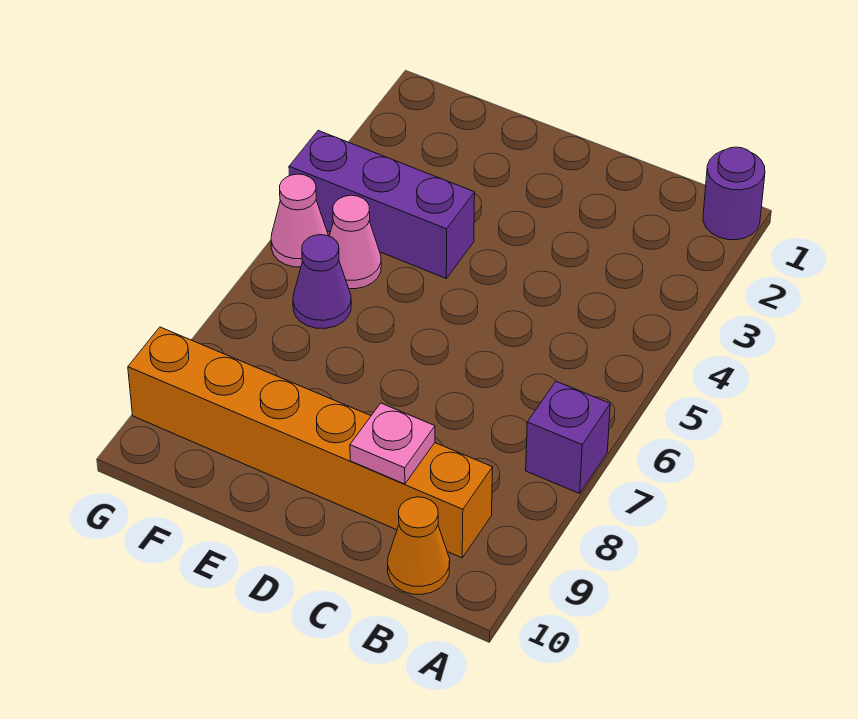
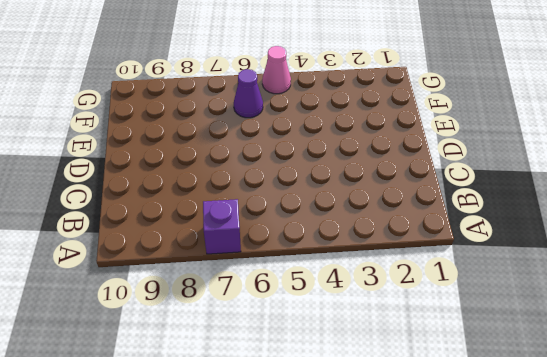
none -> purple round brick A1 level 1
none -> orange brick B9:G9 level 1

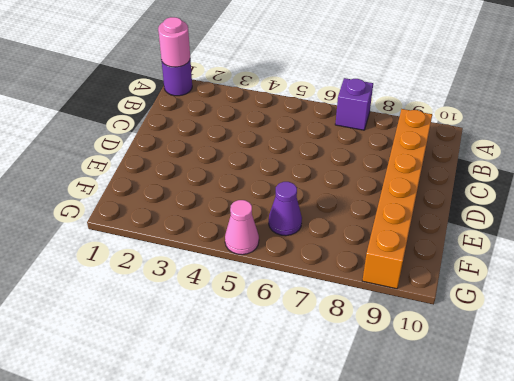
pink round brick A1 level 2 -> none
none -> orange cone B10 level 1
none -> purple brick E4:G4 level 1

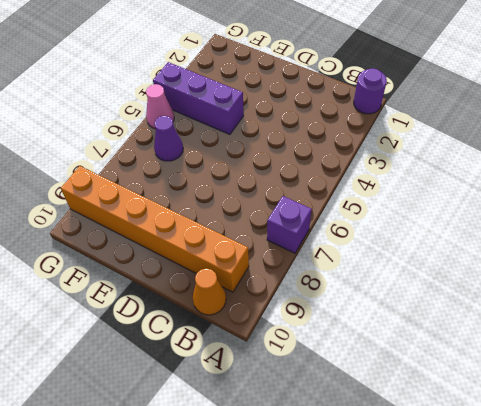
none -> pink cone F5 level 1
none -> pink plate C9 level 2

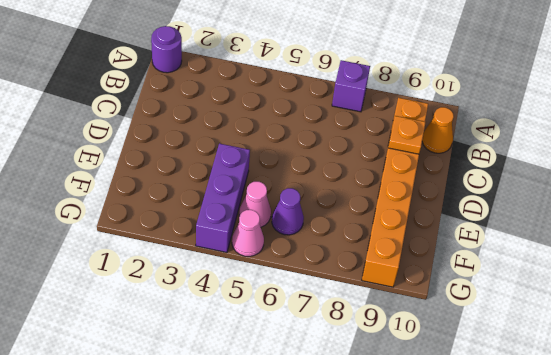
orange plate C9 level 2 -> pink plate C9 level 2

